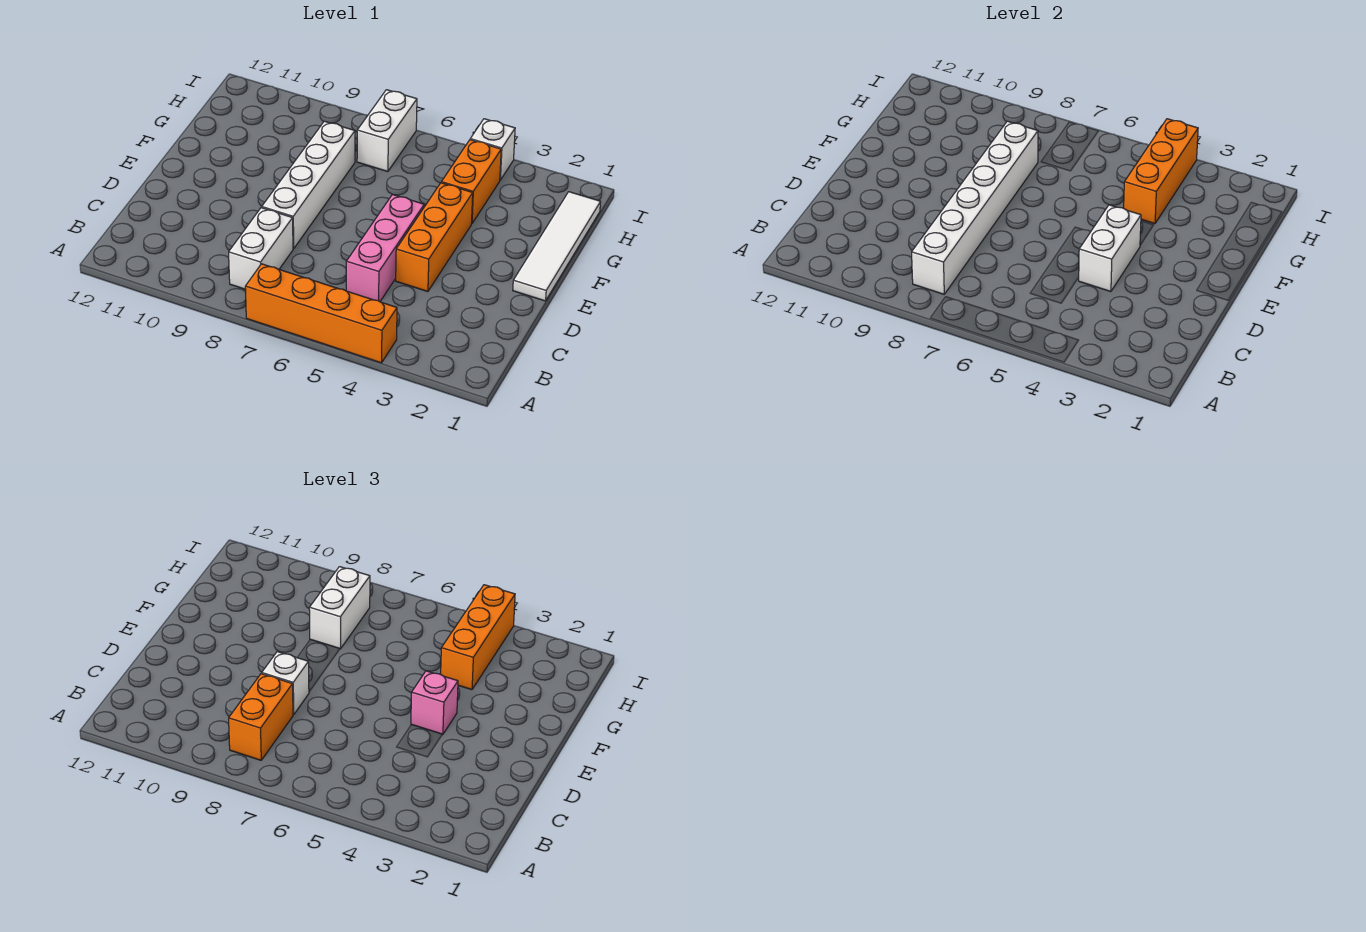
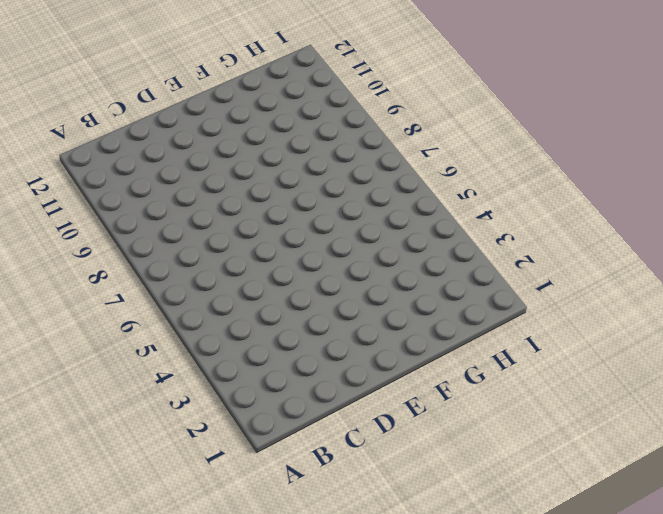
none -> orange brick A4:A7 level 1
none -> white brick B8:C8 level 1
none -> pink brick C5:E5 level 1

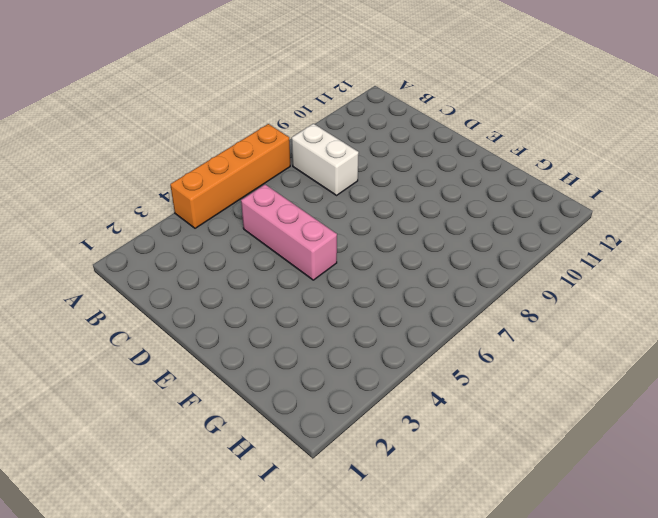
none -> orange brick D4:F4 level 1
none -> white brick D8:G8 level 1
none -> white tile E1:H1 level 1

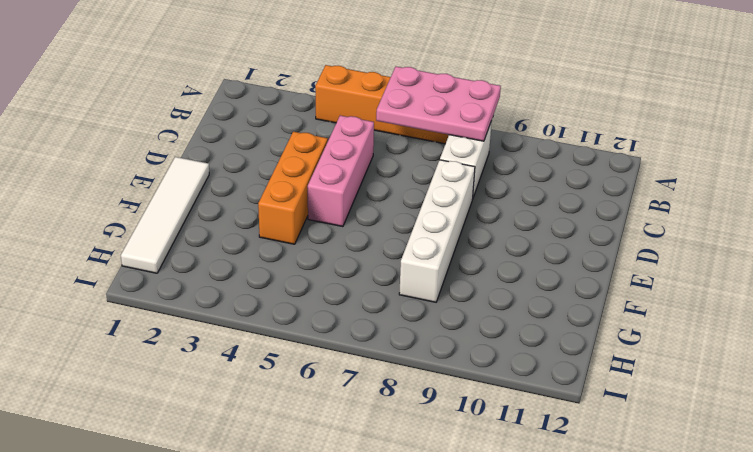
pink plate A6:B8 level 2 -> white brick B8:G8 level 2
none -> orange brick G4:H4 level 1
none -> white brick H7:I7 level 1
none -> white brick I4 level 1

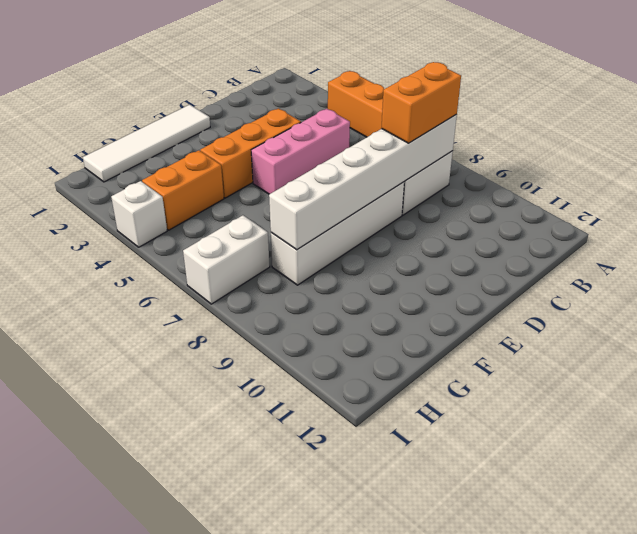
none -> white brick D4:E4 level 2
none -> orange brick G4:I4 level 2
none -> white brick D8 level 3

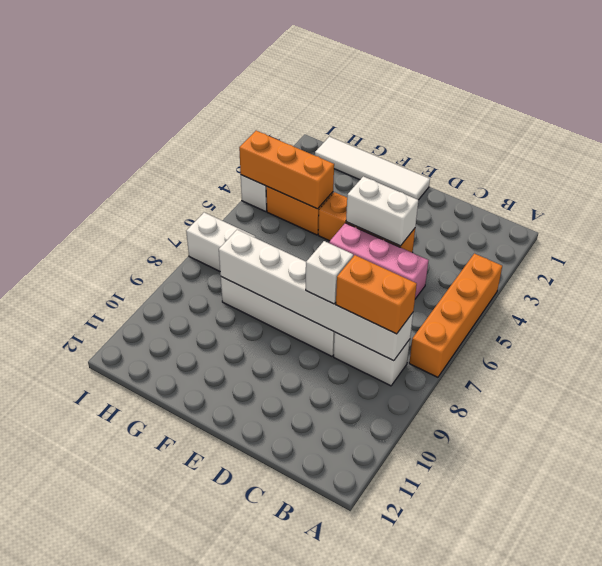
none -> pink brick E4 level 3
none -> orange brick G4:I4 level 3
none -> white brick G8:H8 level 3

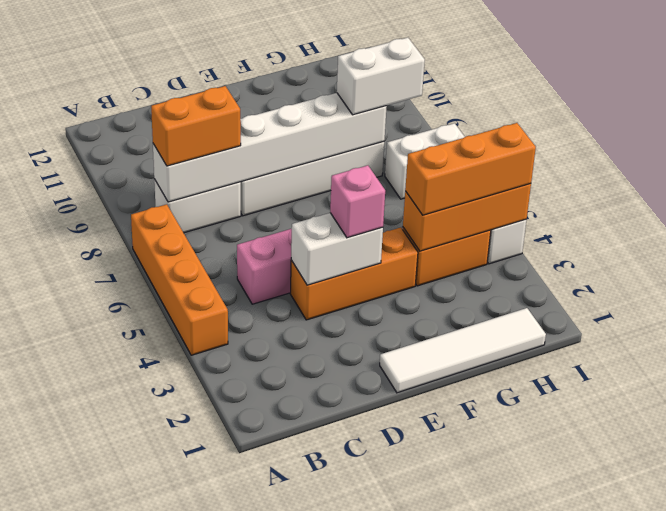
none -> white brick D8 level 3

